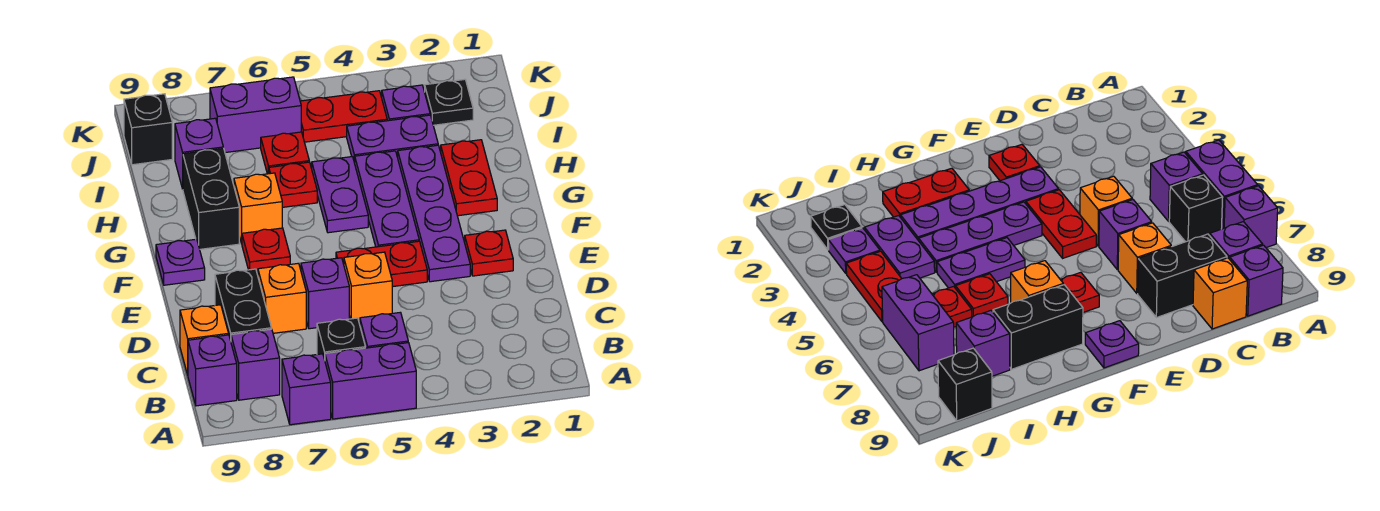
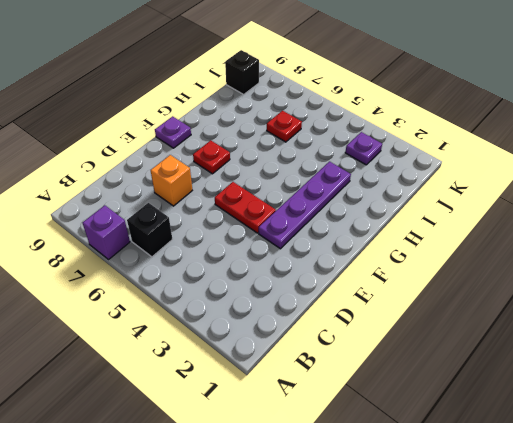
none -> purple brick A5:A6 level 1
none -> purple brick B5 level 1
none -> purple brick B8 level 1
none -> purple brick B9 level 1

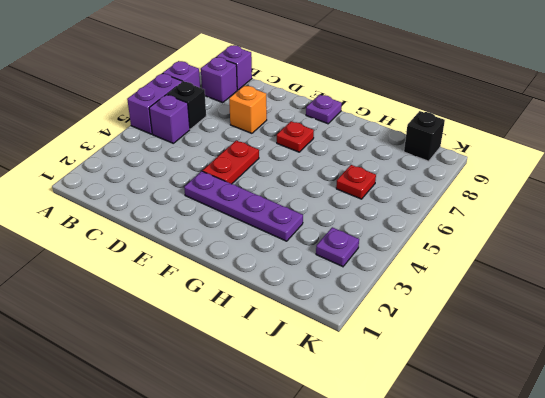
none -> black brick C8:D8 level 1
none -> orange brick C9 level 1
none -> orange brick D5 level 1
none -> purple brick D6 level 1

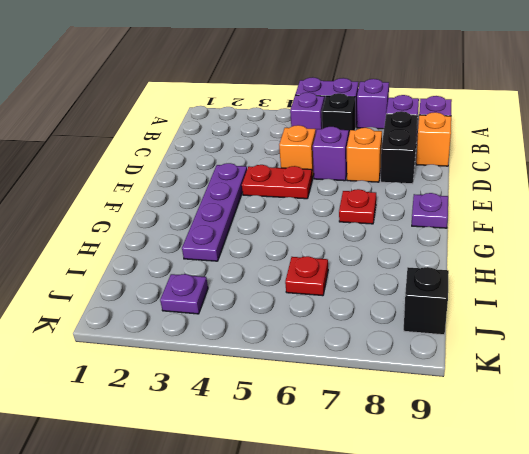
none -> red plate E2 level 1
none -> purple plate F4:H4 level 1
none -> red plate G2:H2 level 1
none -> purple plate G5:H5 level 1

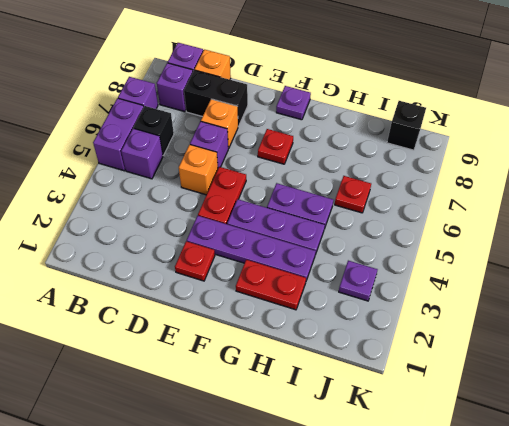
none -> orange brick G7 level 1
none -> black brick G8:H8 level 1
none -> red plate H6 level 1
none -> purple plate I3:I4 level 1

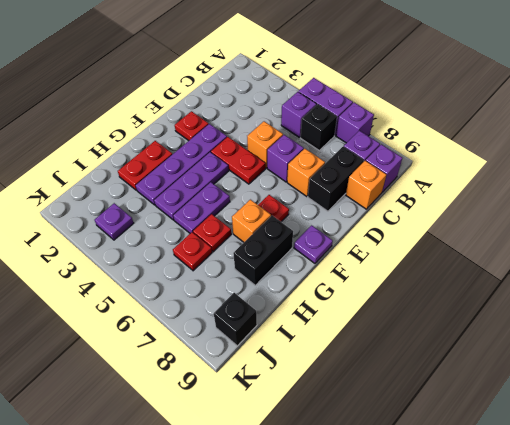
none -> purple plate I3:I4 level 1
none -> purple brick I8 level 1
none -> black plate J2 level 1
none -> red plate J4:J5 level 1

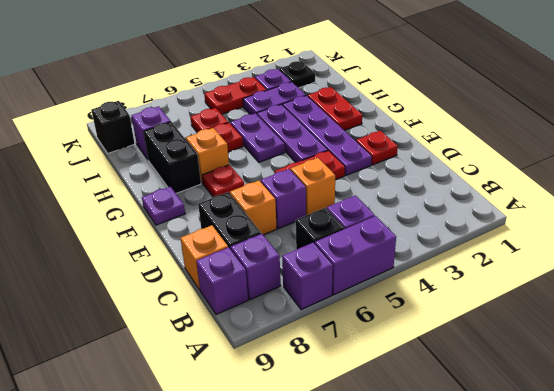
none -> purple brick J6:J7 level 1

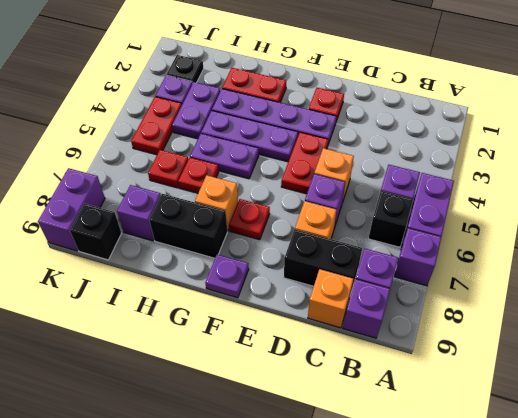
purple brick K8:K9 level 1 -> purple brick J6:J7 level 1

